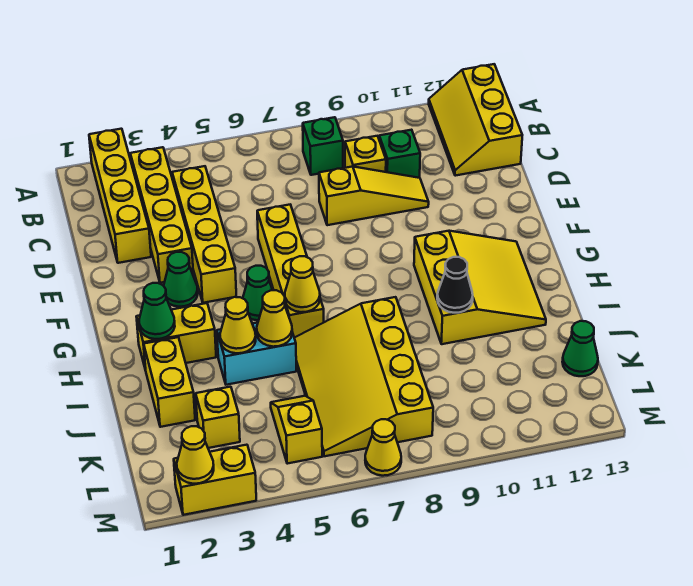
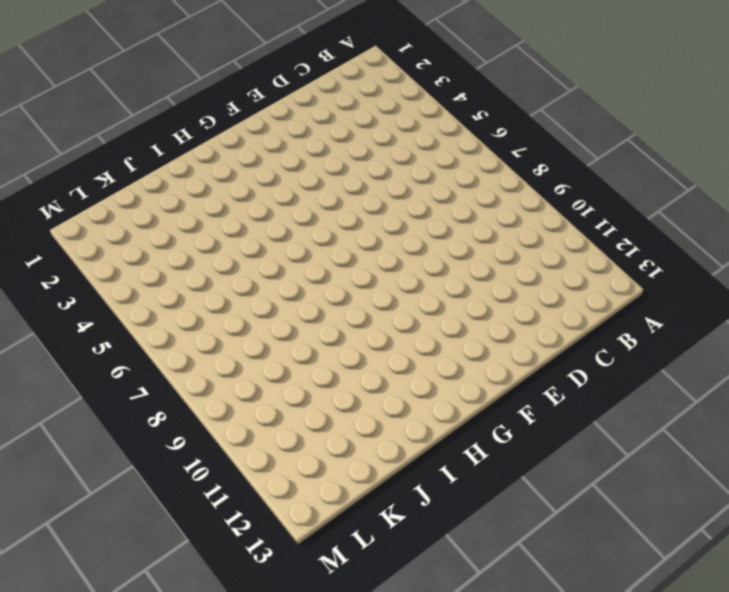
none -> yellow brick A2:D2 level 1
none -> yellow slope A12:C13 level 1 top 13
none -> yellow brick B3:E3 level 1

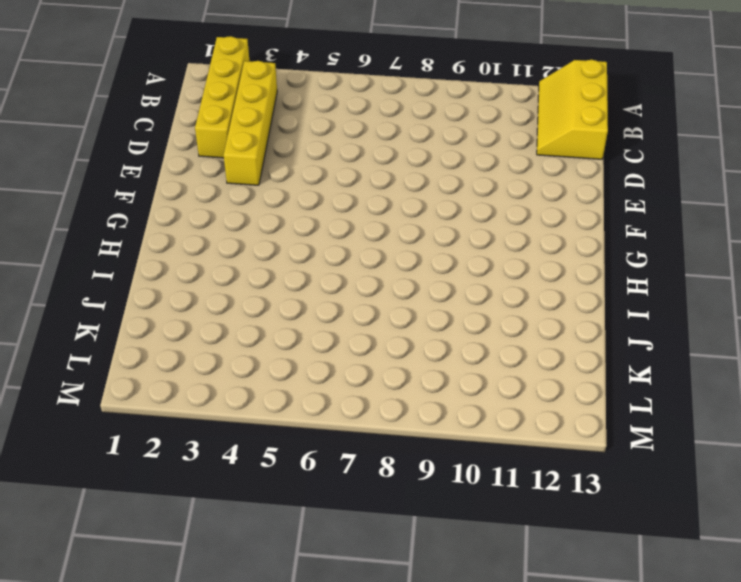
none -> green brick B8 level 1
none -> yellow brick C4:F4 level 1
none -> yellow brick C9 level 1

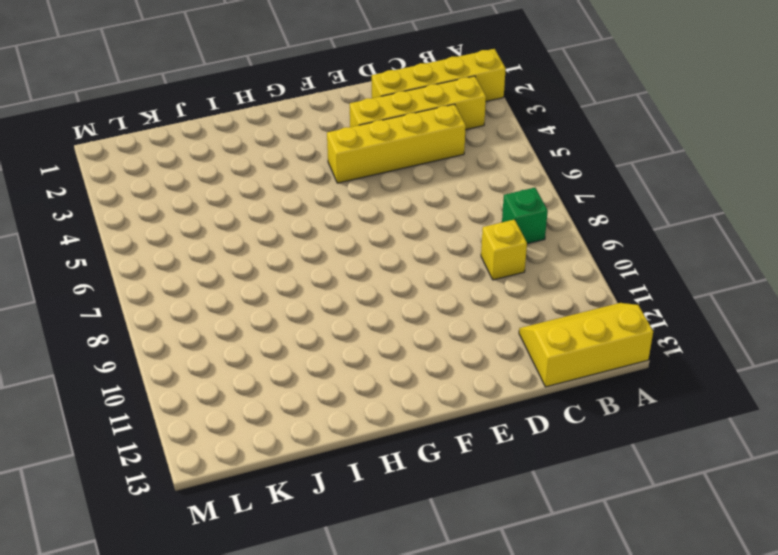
none -> green brick C10 level 1
none -> yellow slope D8:D10 level 1 top 8
none -> yellow brick E6:H6 level 1

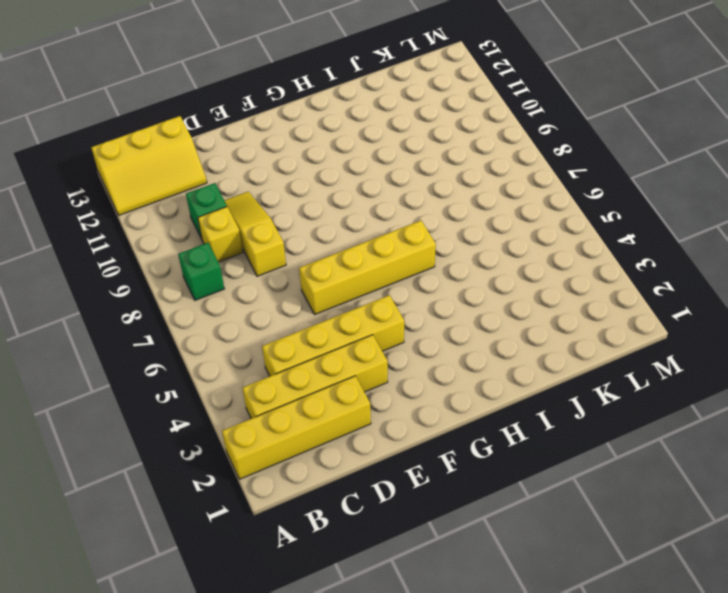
none -> green cone F3 level 1
none -> green cone G5 level 1
none -> yellow slope G10:I12 level 1 top 10

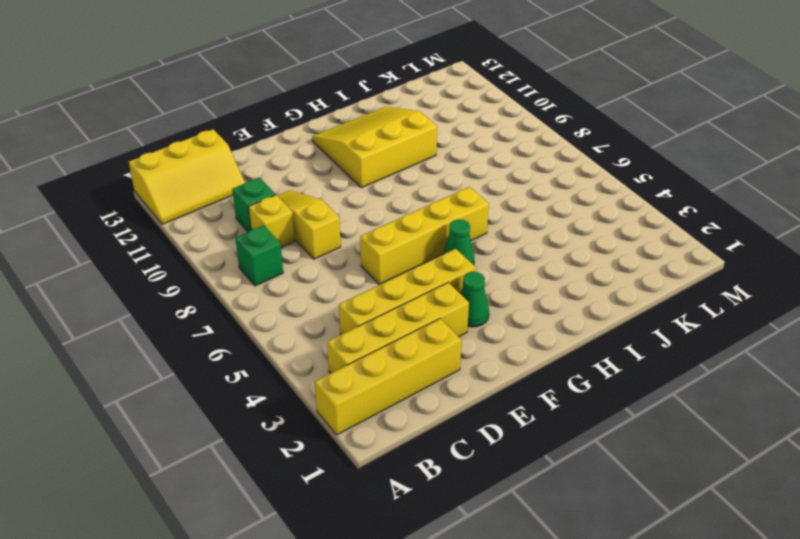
none -> yellow brick H2:H3 level 1
none -> yellow brick I2:J2 level 1
none -> cyan brick I4:I5 level 1

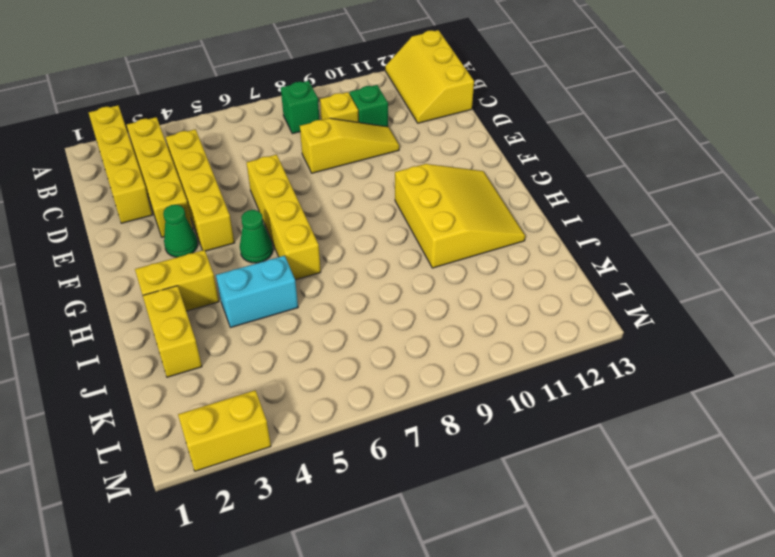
none -> yellow slope I6:L8 level 1 top 8
none -> yellow brick K3 level 1
none -> yellow slope K5:L5 level 1 top L

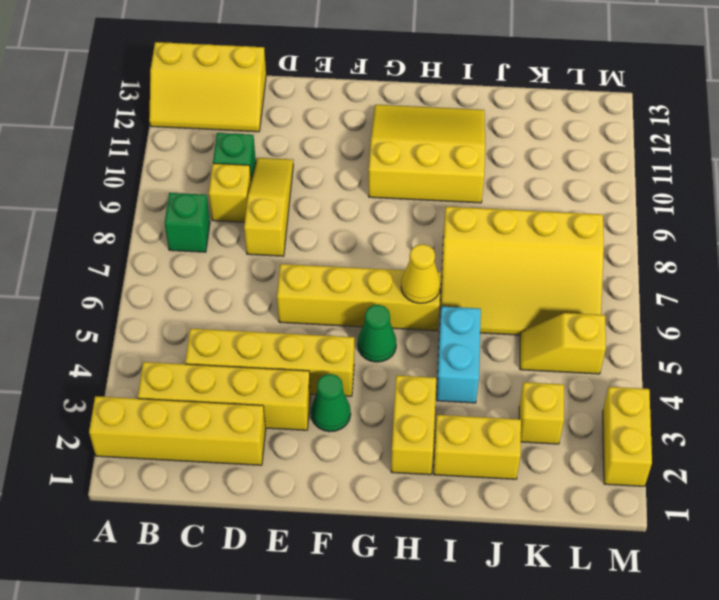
none -> green cone K13 level 1
none -> yellow cone M7 level 1
none -> green cone H2 level 2

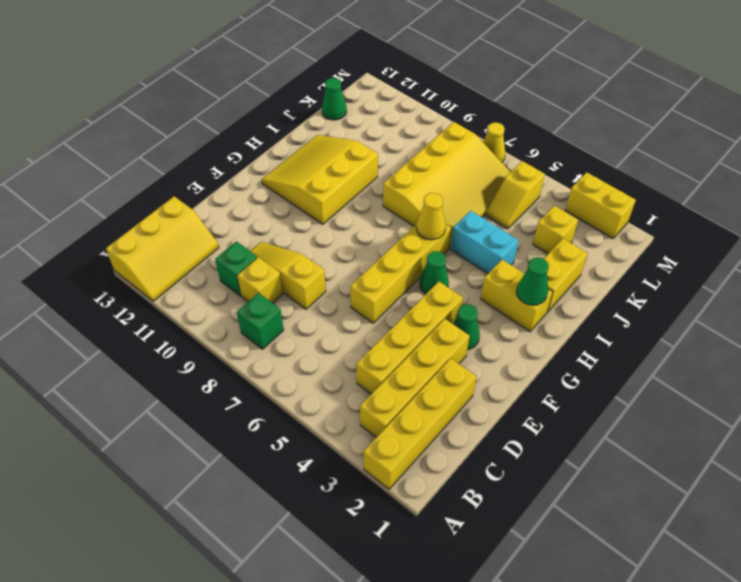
none -> yellow cone I4 level 2
none -> yellow cone I5 level 2
none -> black cone I10 level 2

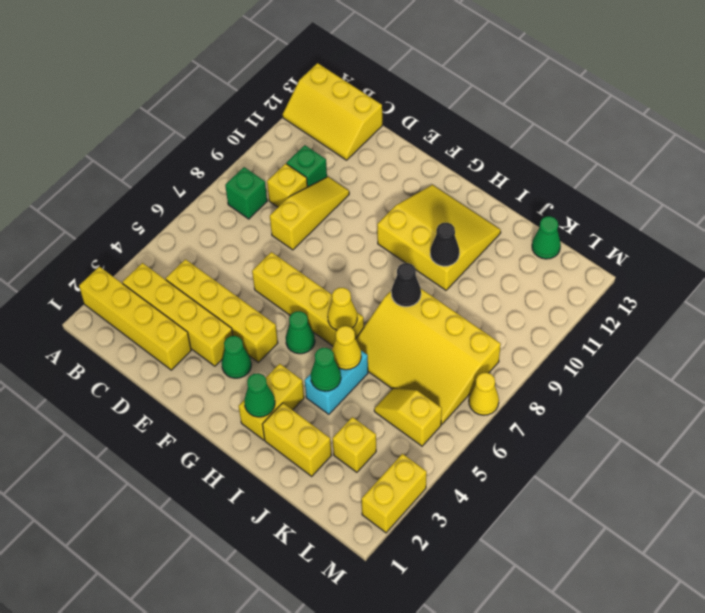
green cone I4 level 2 -> yellow cone I4 level 2
black cone I8 level 2 -> none
none -> yellow cone M2 level 2

